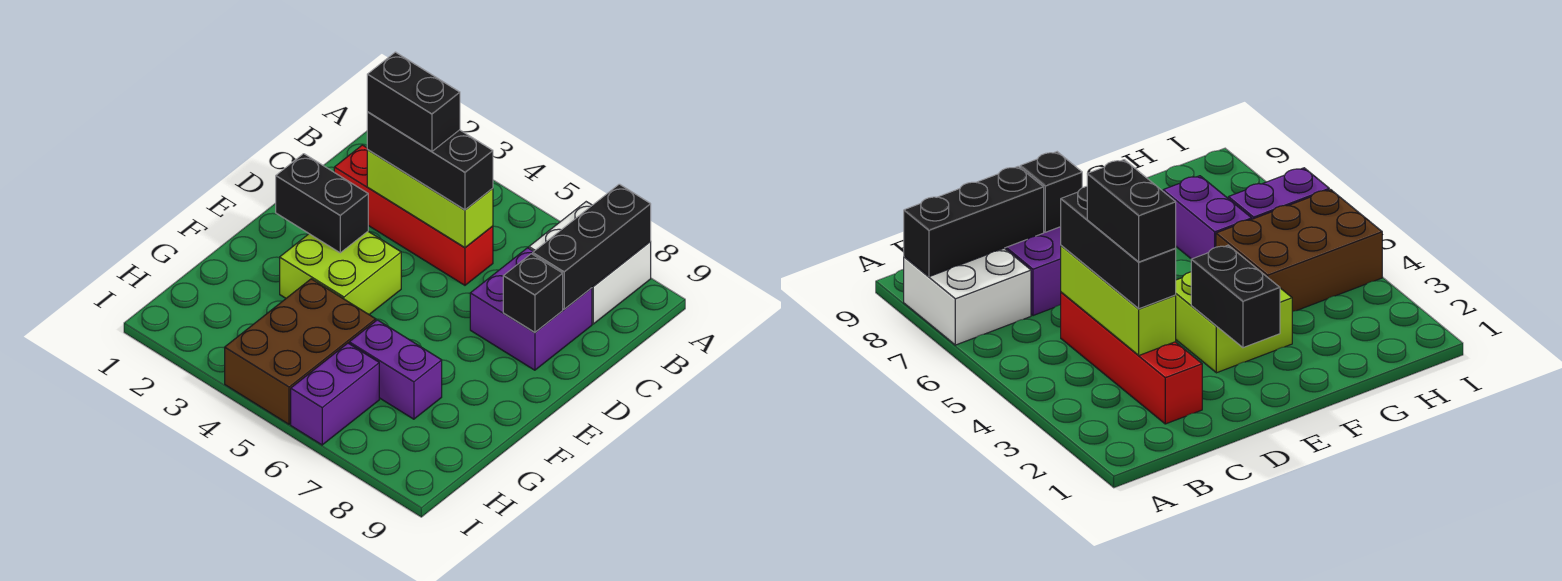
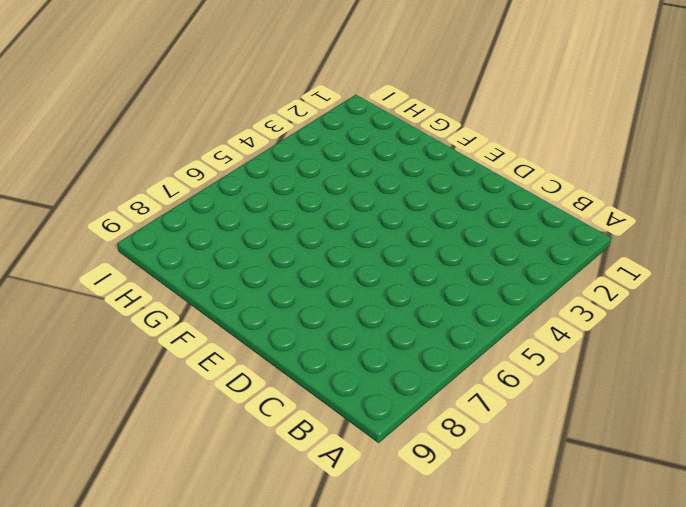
none -> white brick A7:B8 level 1
none -> red brick C2:C5 level 1
none -> purple brick C7:D8 level 1

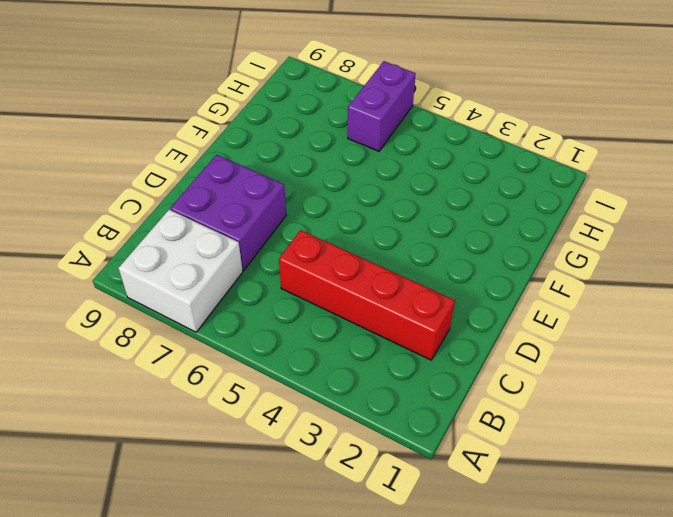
none -> lime brick E3:F4 level 1
none -> brown brick G4:I5 level 1
none -> purple brick G6:G7 level 1

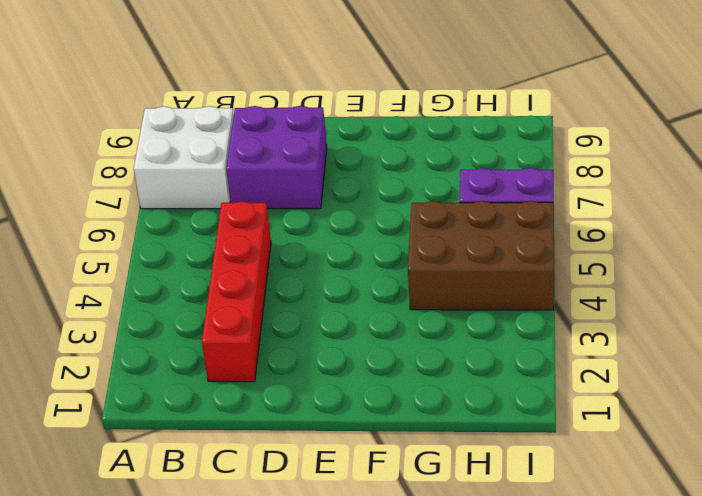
none -> lime brick E3:F4 level 1
none -> purple brick G6:G7 level 1
none -> black brick A8:C8 level 2

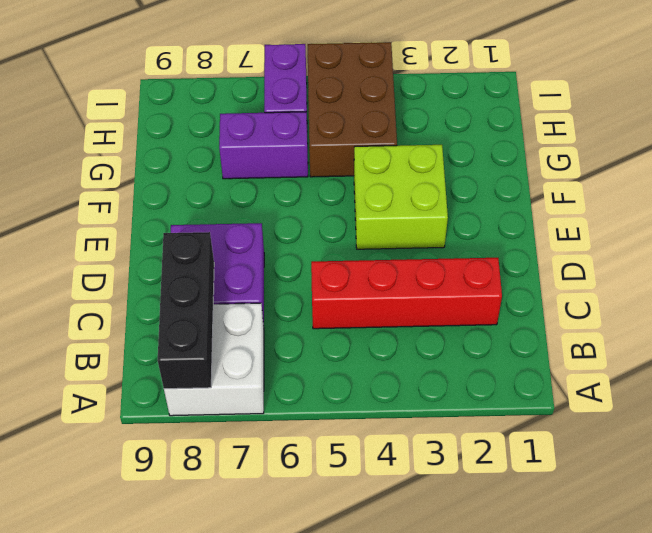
none -> lime brick C3:C5 level 2
none -> black brick D8 level 2
none -> black brick E2:E3 level 2

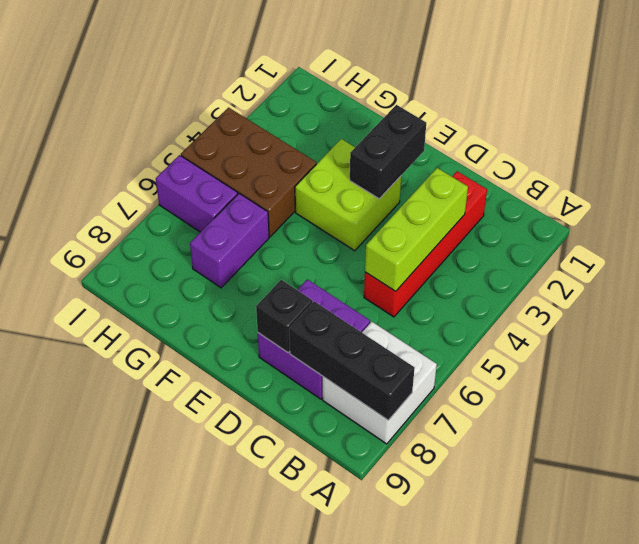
none -> black brick C3:C5 level 3
none -> black brick C3:C4 level 4

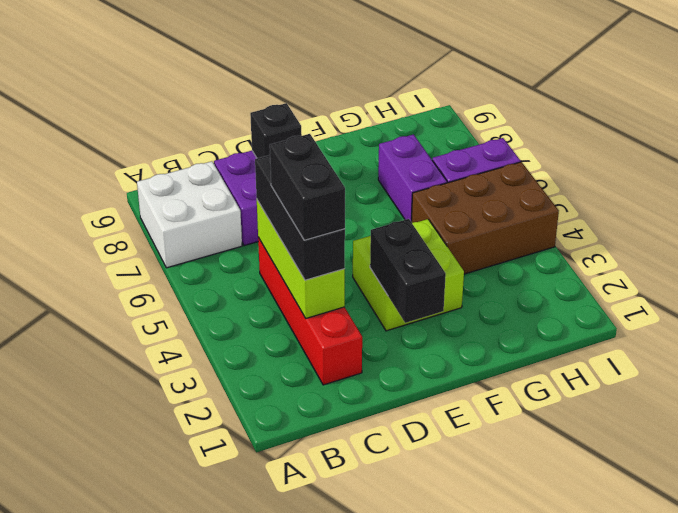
none -> black brick A8:C8 level 2

